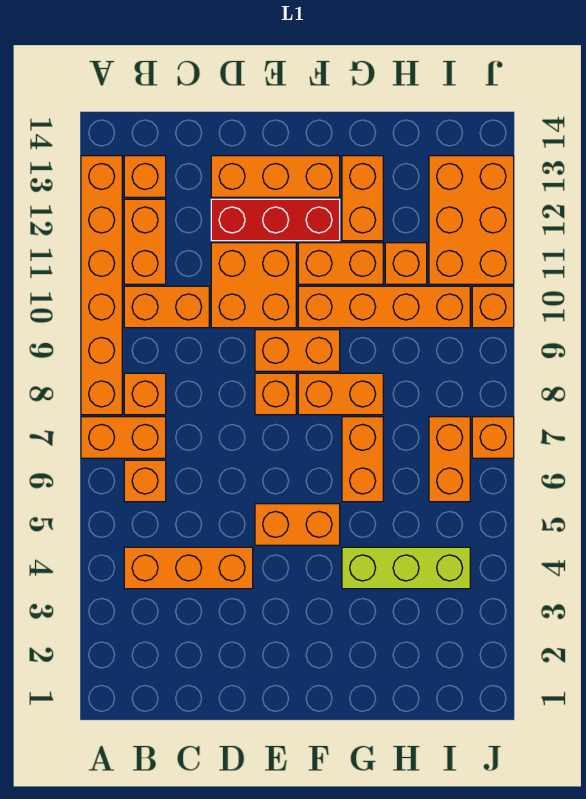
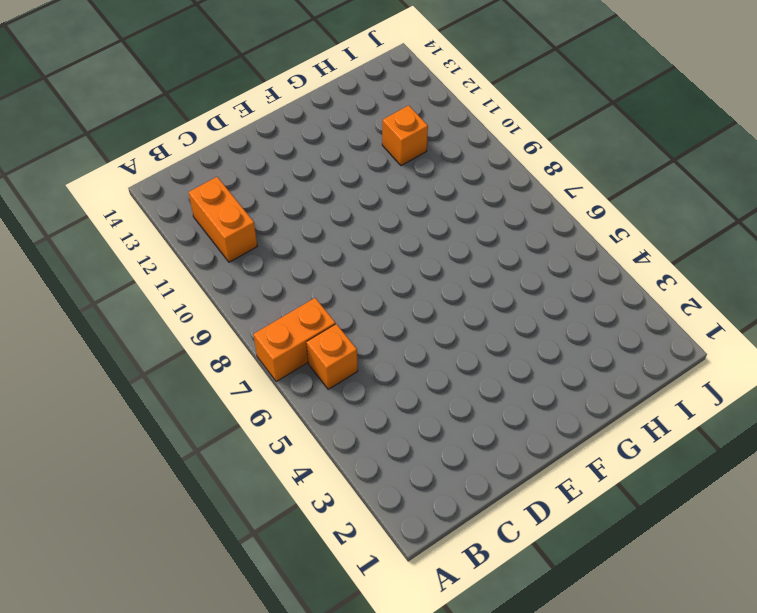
none -> orange brick A8:A13 level 1
none -> orange brick B4:D4 level 1
none -> orange brick B8 level 1

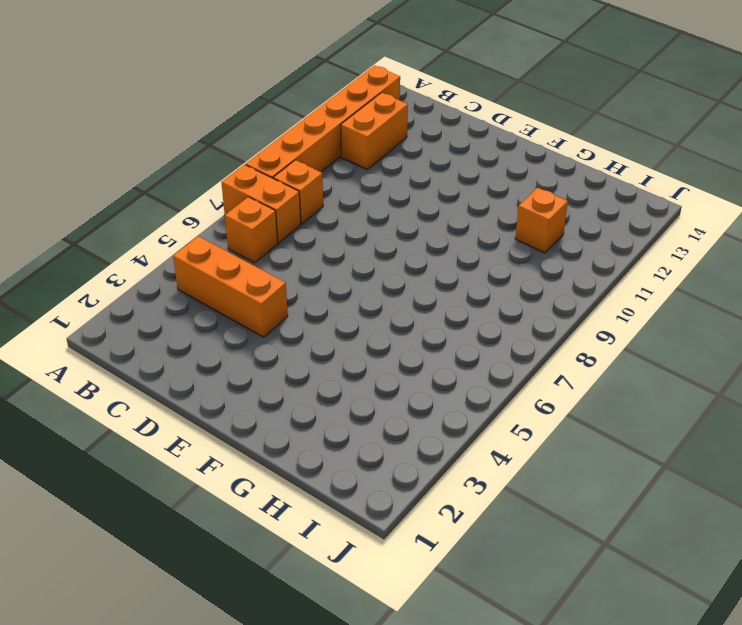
none -> orange brick B10:C10 level 1
none -> orange brick B13 level 1
none -> orange brick D10:E11 level 1

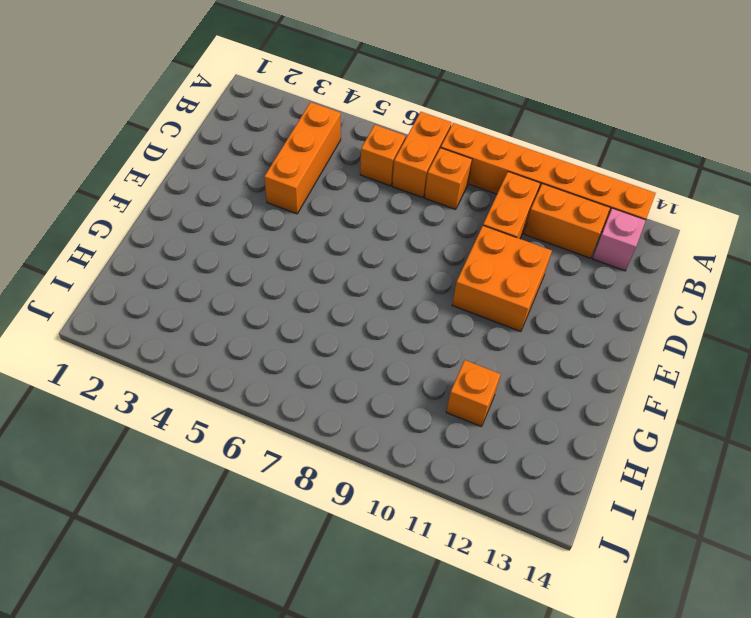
pink brick B13 level 1 -> orange brick B13 level 1
none -> red brick D12:F12 level 1
none -> orange brick D13:F13 level 1
none -> orange brick E5:F5 level 1

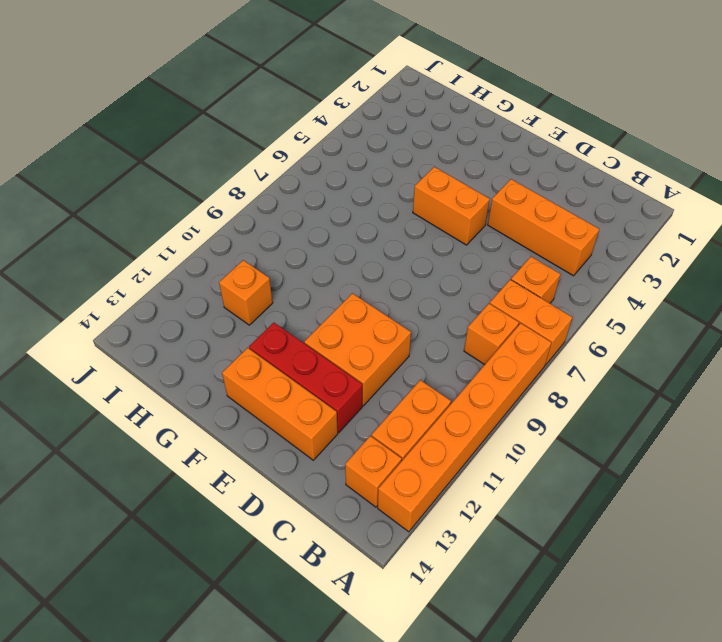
none -> orange brick B10:C10 level 1
none -> orange brick E8 level 1
none -> orange brick E9:F9 level 1

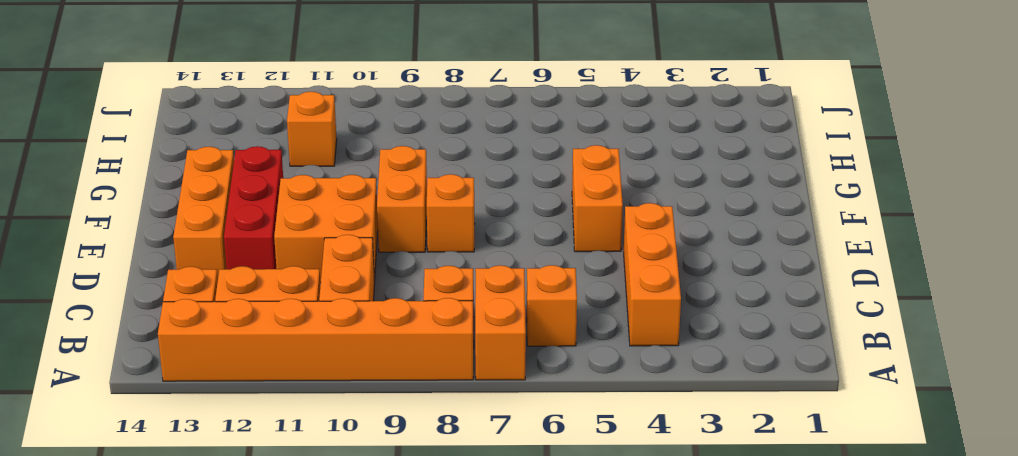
none -> orange brick F8:G8 level 1
none -> orange brick F10:I10 level 1
none -> orange brick F11:G11 level 1

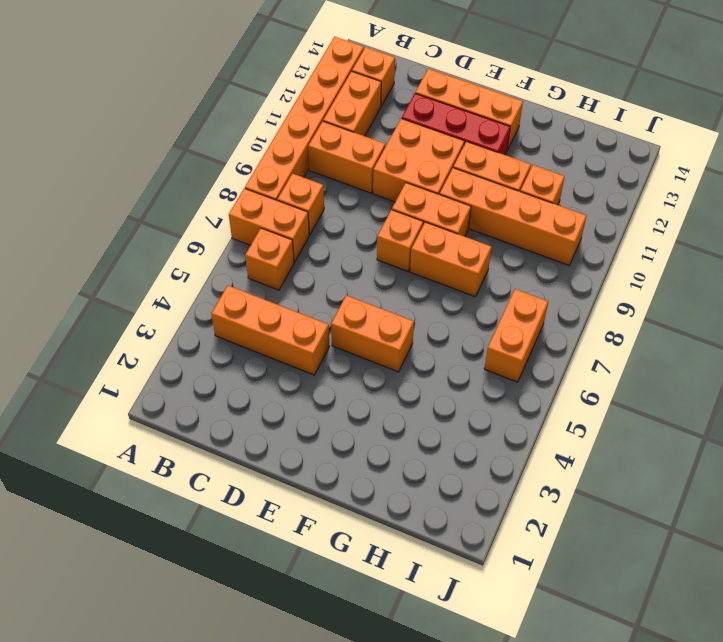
none -> lime brick G4:I4 level 1
none -> orange brick G6:G7 level 1
none -> orange brick G12:G13 level 1

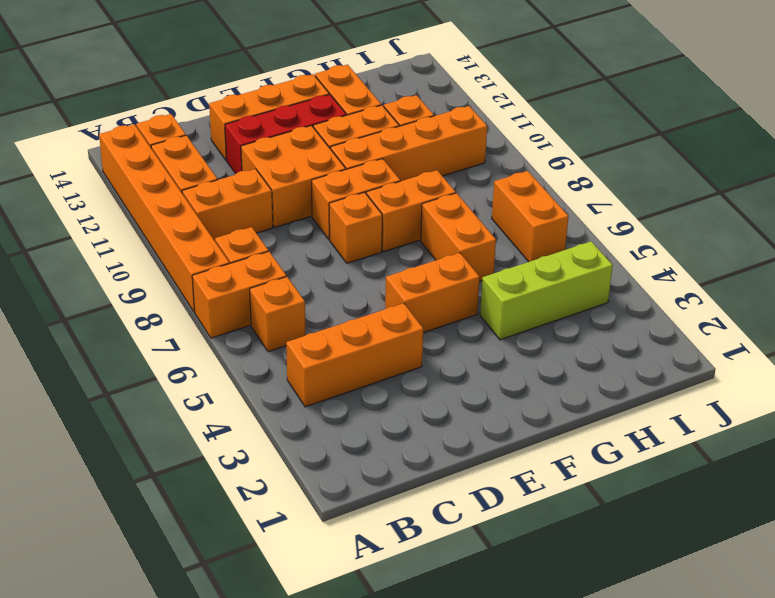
none -> orange brick I11:J13 level 1
none -> orange brick J7 level 1
none -> orange brick J10 level 1

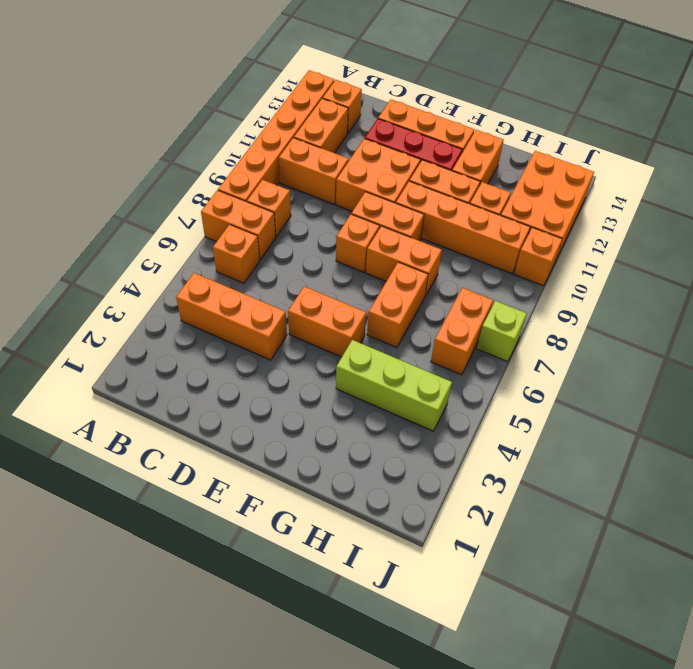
lime brick J7 level 1 -> orange brick J7 level 1

